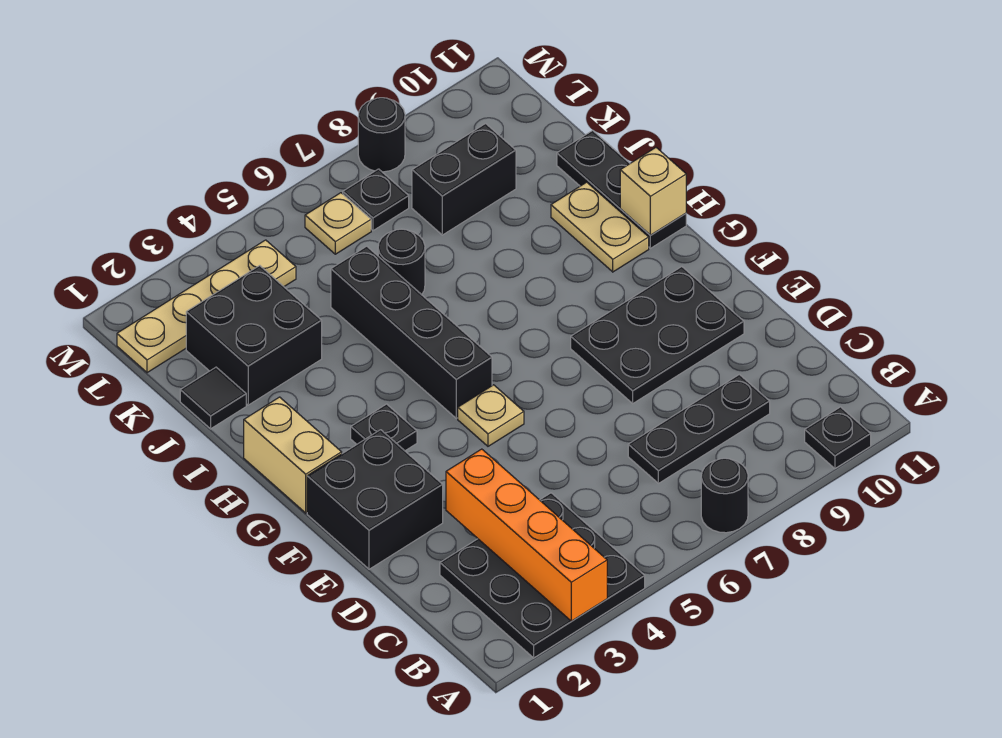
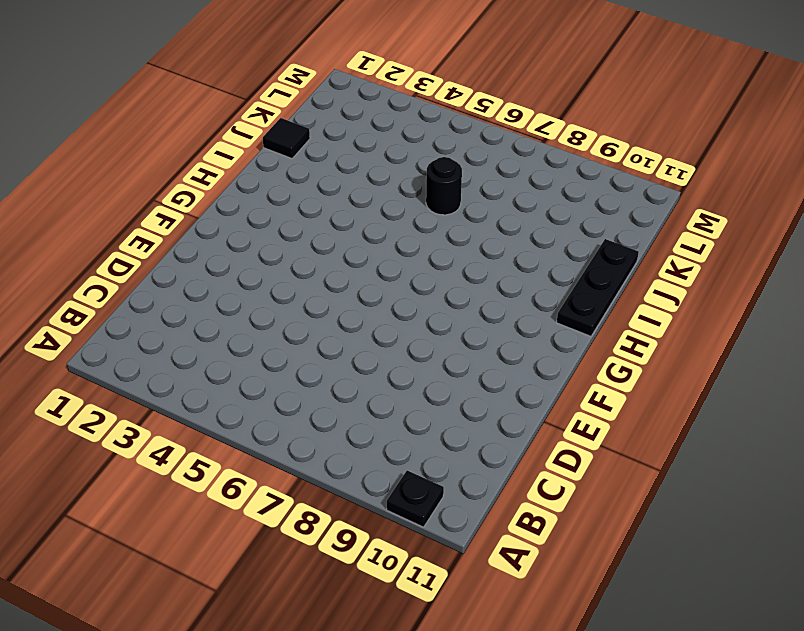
none -> black plate A2:C4 level 1
none -> black round brick A7 level 1
none -> black plate C7:C9 level 1

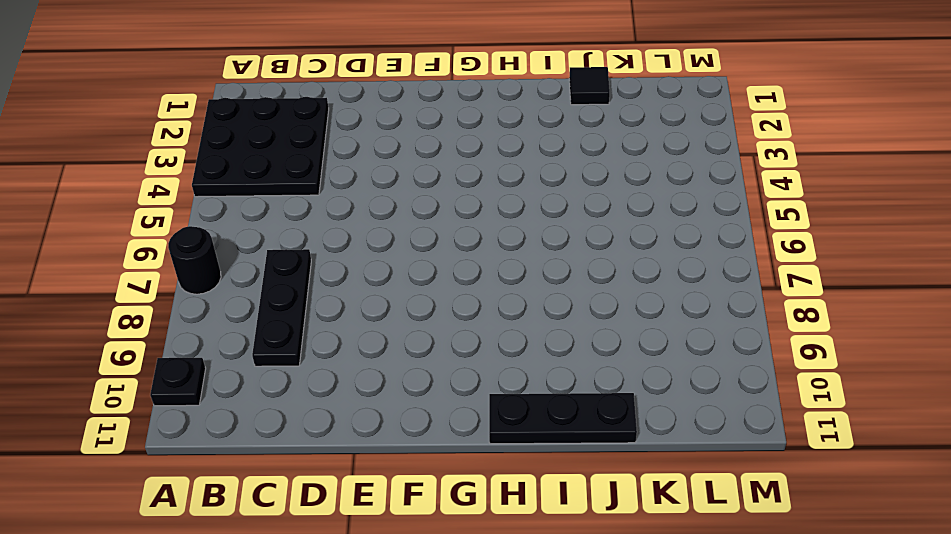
none -> black brick E1:F2 level 1
none -> black plate E8:F10 level 1
none -> tan plate F5 level 1

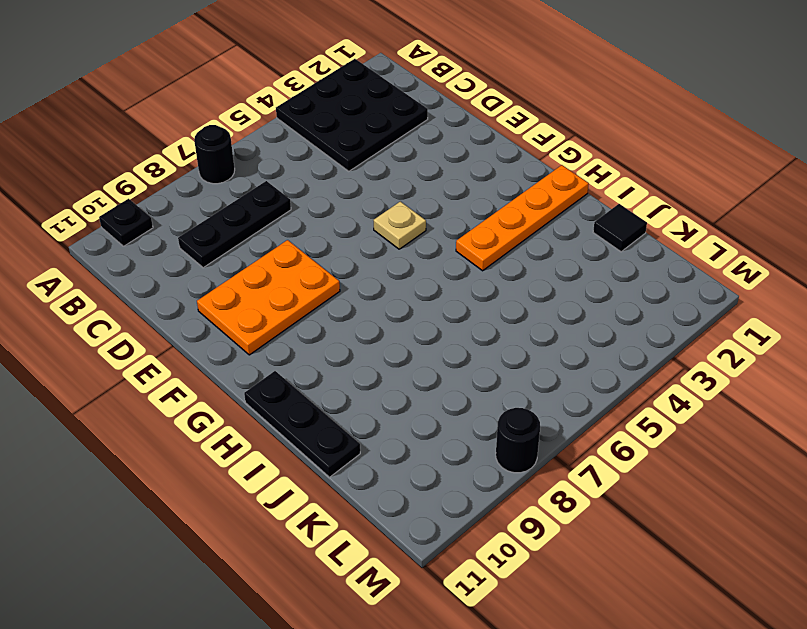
orange plate E8:F10 level 1 -> black plate E8:F10 level 1
orange plate H1:H4 level 1 -> tan brick G1:H1 level 1
none -> black brick E1:F2 level 1
none -> black plate G3 level 1
none -> black brick G5:J5 level 1

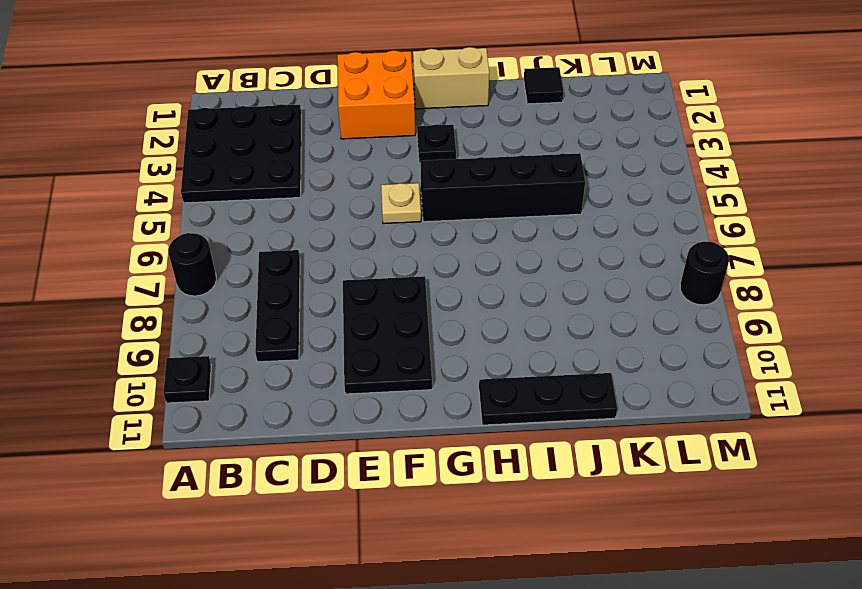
orange brick E1:F2 level 1 -> black brick E1:F2 level 1
none -> tan plate H10:I10 level 1
none -> black brick J2:K3 level 1
none -> black round brick J6 level 1

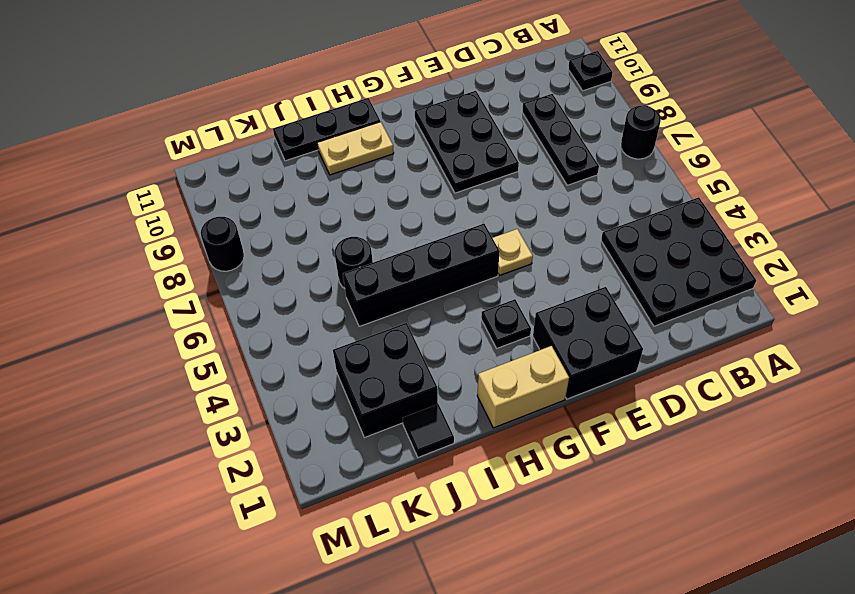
none -> black brick K8:K9 level 1
none -> tan plate L1:L4 level 1
none -> tan plate L6 level 1

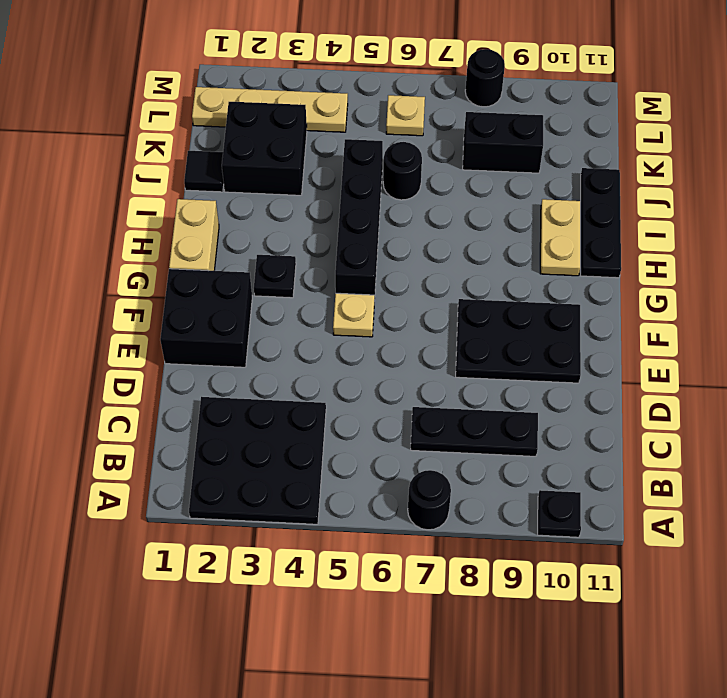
none -> black plate L7 level 1
none -> orange brick A3:D3 level 2
none -> tan brick H11 level 2

